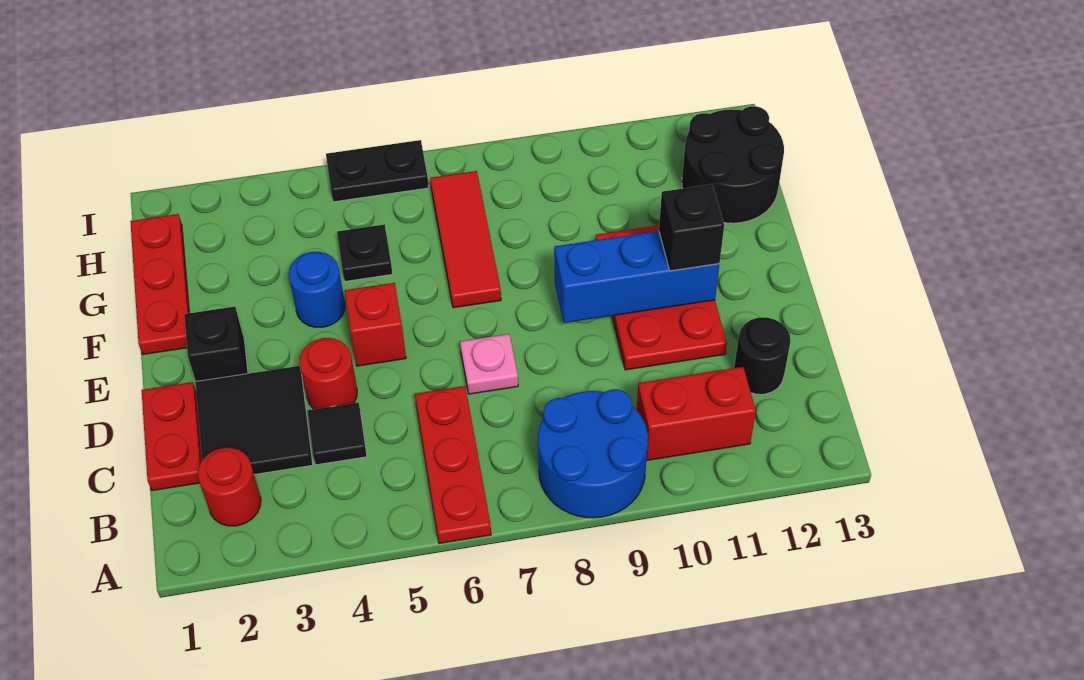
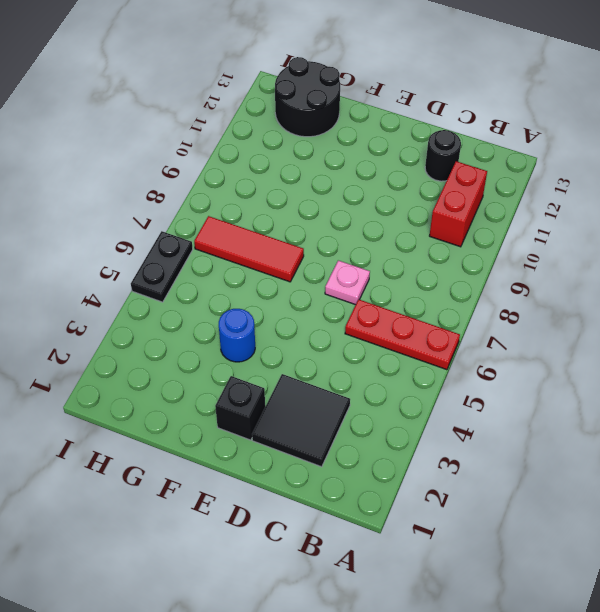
none -> blue round brick A8:B9 level 1
none -> red round brick B2 level 1
none -> red plate C1:D1 level 1

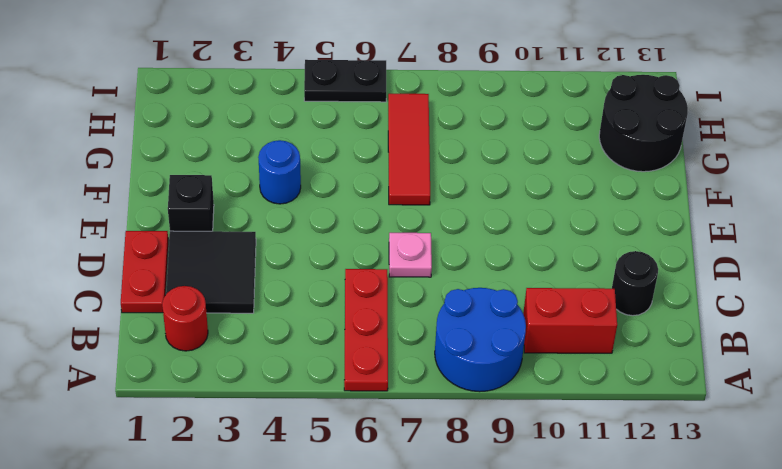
none -> black tile C4 level 1
none -> red round brick D4 level 1
none -> red plate D10:F11 level 1

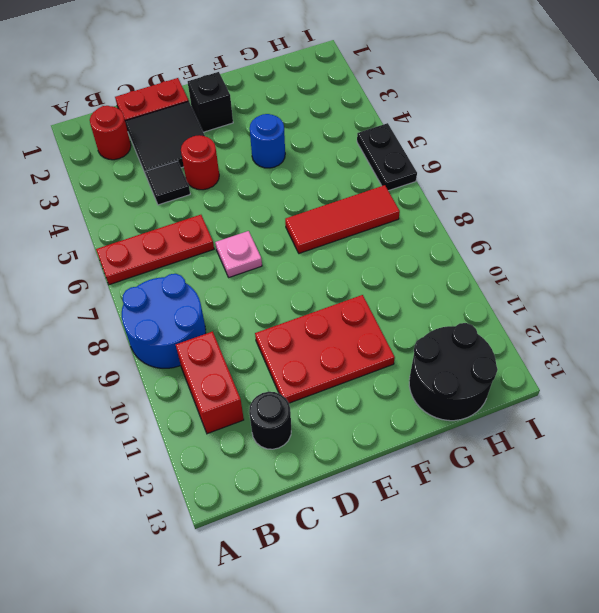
none -> red brick E5 level 1
none -> red plate F1:H1 level 1
none -> black plate G5 level 1

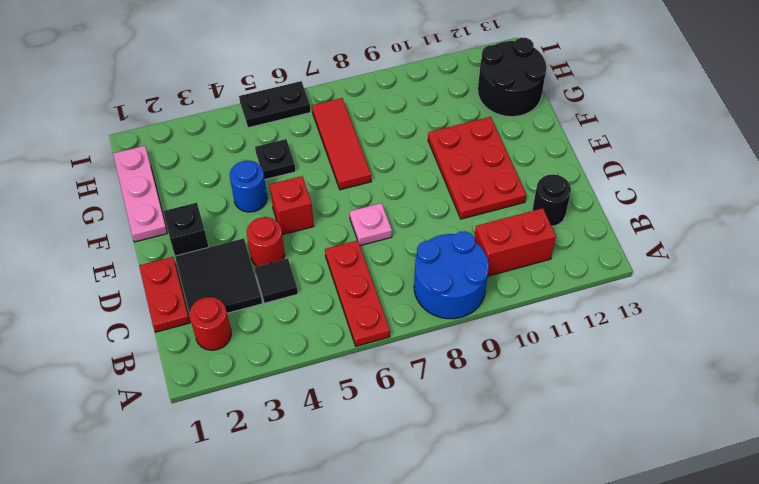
pink plate F1:H1 level 1 -> red plate F1:H1 level 1
none -> blue brick E9:E11 level 2
none -> black brick E11 level 3

